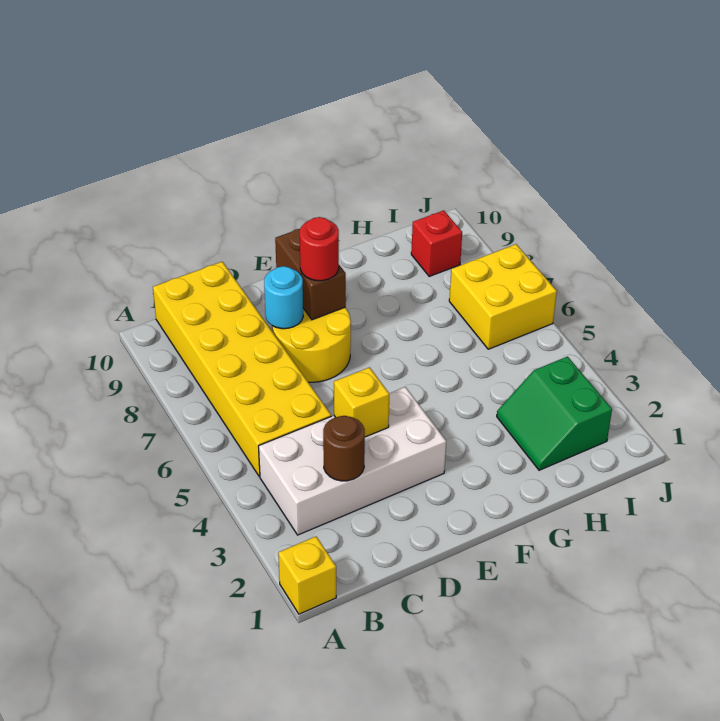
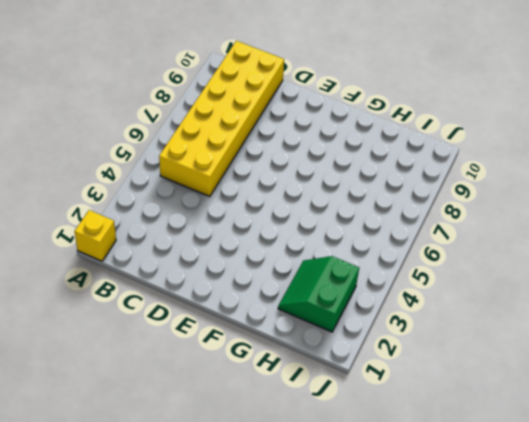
none -> white brick B3:E4 level 1
none -> yellow round brick D7:E8 level 1
none -> yellow brick I6:J7 level 1

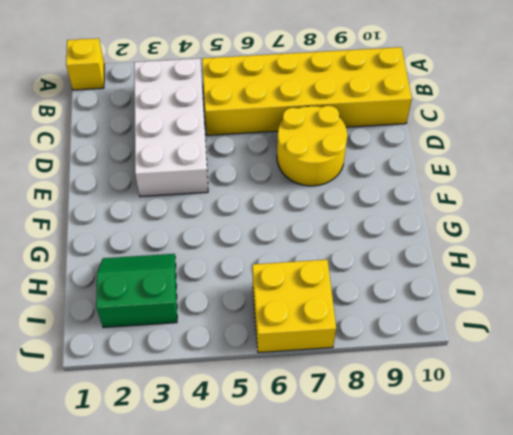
none -> red brick I9 level 1
none -> brown round brick C3 level 2
none -> yellow brick D4 level 2

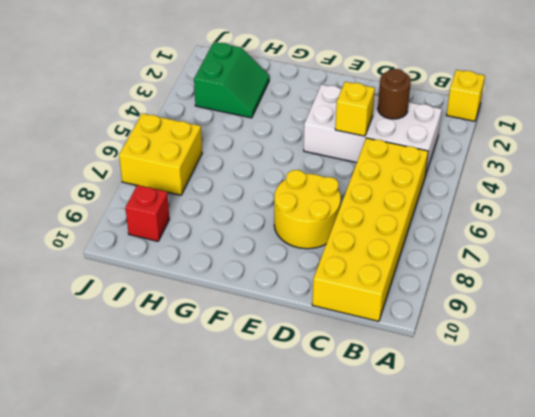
none -> cyan round brick D8 level 2
none -> brown brick E8:E9 level 2
none -> red round brick E8 level 3

